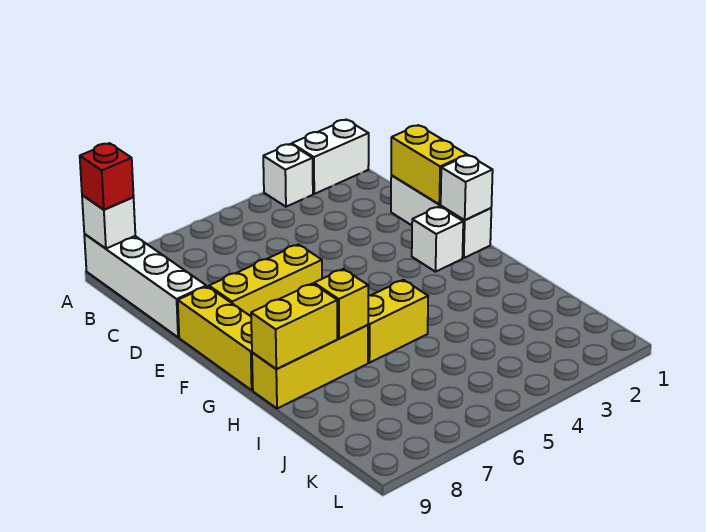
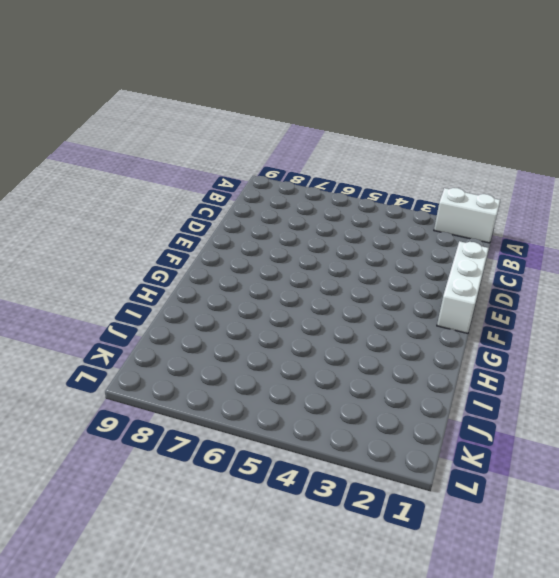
none -> white brick A3 level 1
none -> white brick A9:D9 level 1
none -> yellow brick E6:E8 level 1

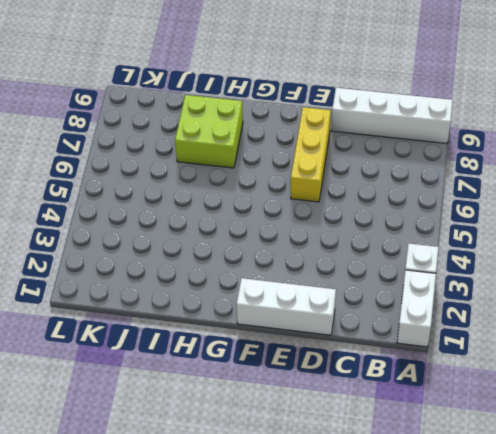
lime brick H7:I8 level 1 -> yellow brick H7:H9 level 1
none -> yellow brick E9:G9 level 1
none -> white brick F2 level 1
none -> yellow brick H5:H6 level 1

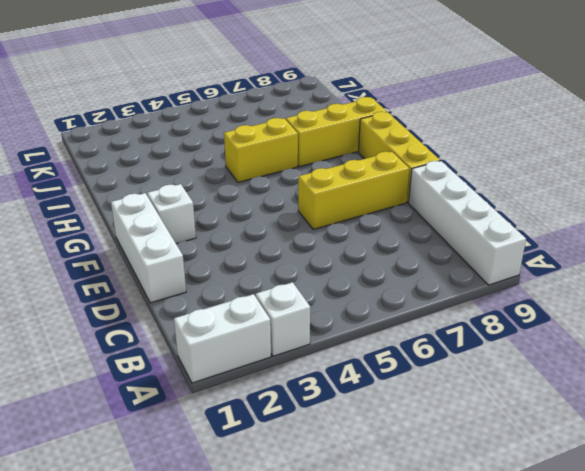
none -> white brick A9 level 2
none -> yellow brick D1:E1 level 2
none -> white brick F1 level 2

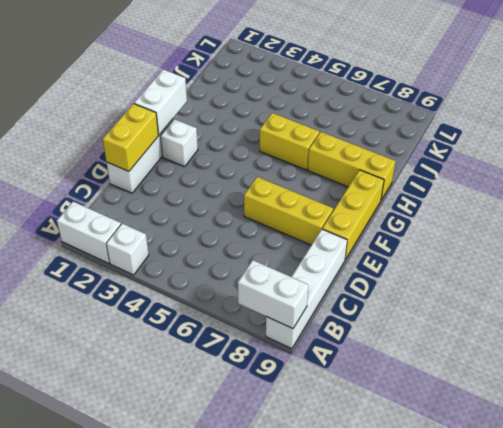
white brick A8:A9 level 2 -> white brick A9 level 2
white brick F1:G1 level 2 -> white brick F1 level 2
none -> yellow brick H7 level 2
none -> yellow brick H8:H9 level 2
none -> red brick A9 level 3

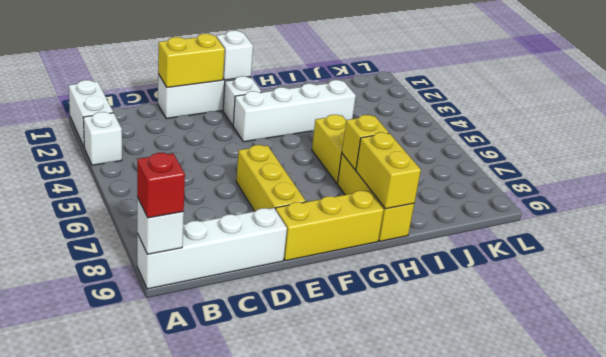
white brick F3:I3 level 1 -> none

